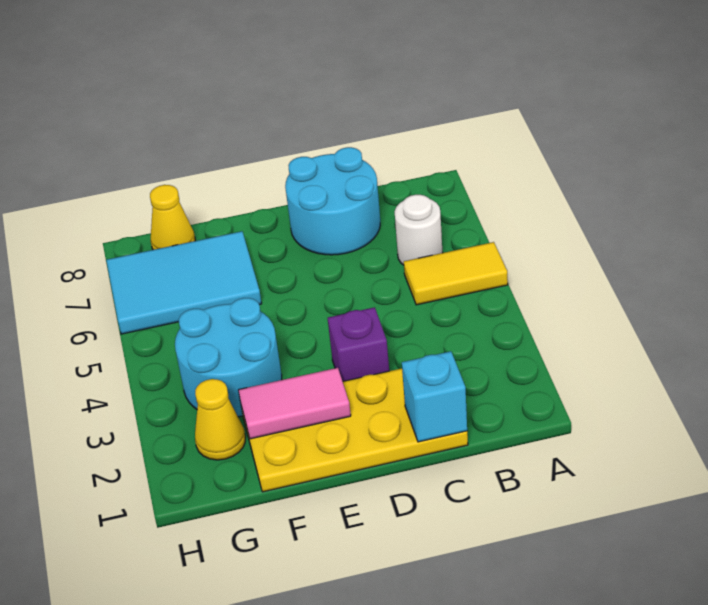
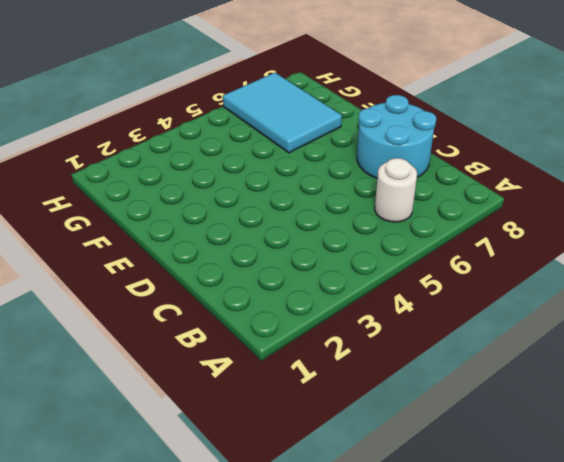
none -> yellow tile A5:B5 level 1
none -> yellow plate C1:F2 level 1

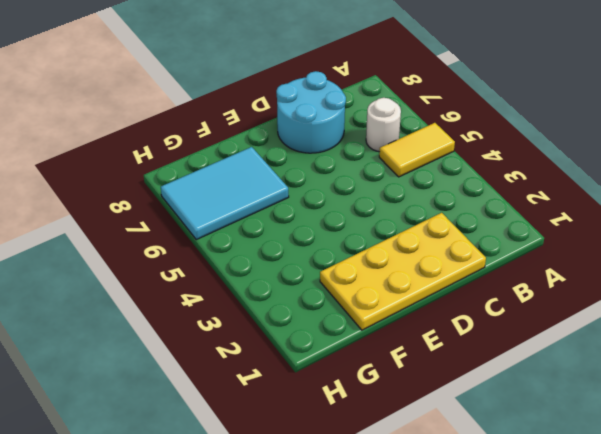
none -> purple brick D3 level 1
none -> cyan round brick F3:G4 level 1

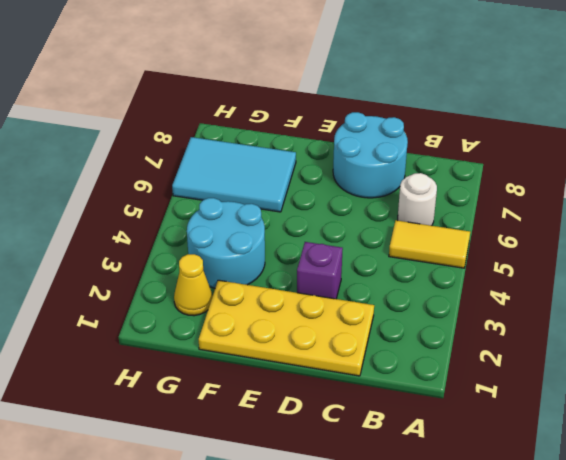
none -> yellow cone G8 level 1
none -> cyan brick C1 level 2

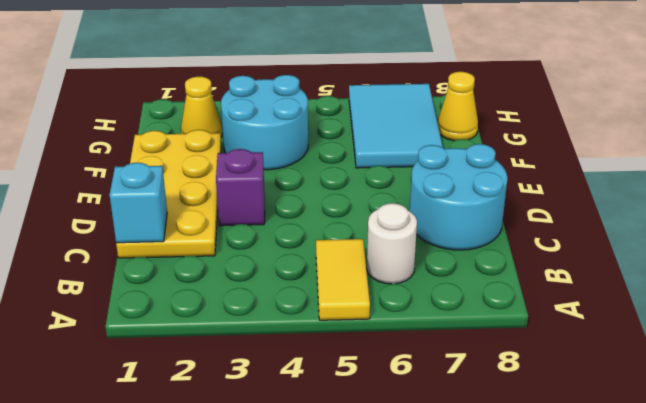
none -> pink tile E2:F2 level 2

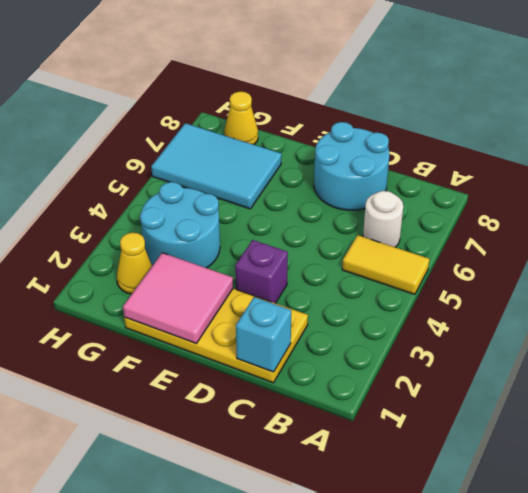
pink tile E1:F2 level 2 -> pink tile E2:F2 level 2

